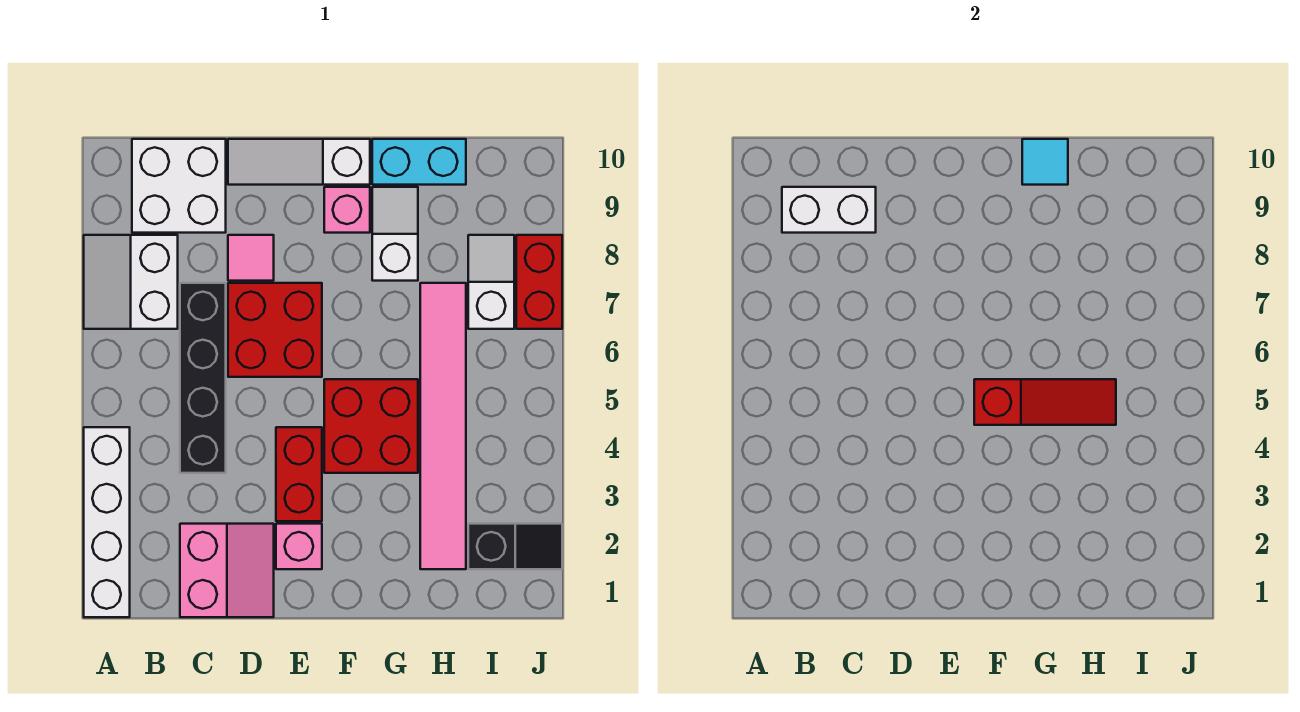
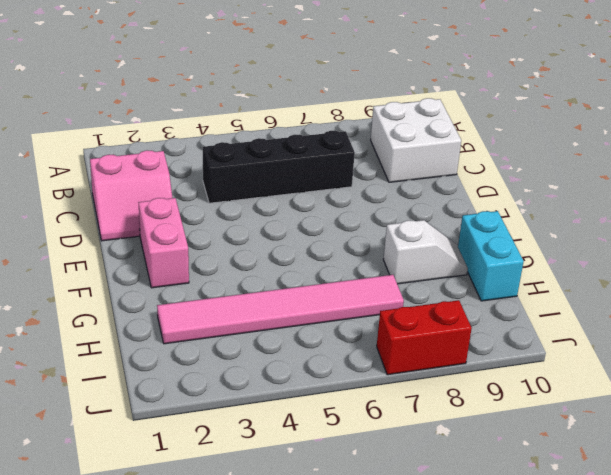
pink brick E2:F2 level 1 -> pink brick E2 level 1
none -> white brick A1:A4 level 1
none -> white slope A7:B8 level 1 top B
none -> red brick D6:E7 level 1

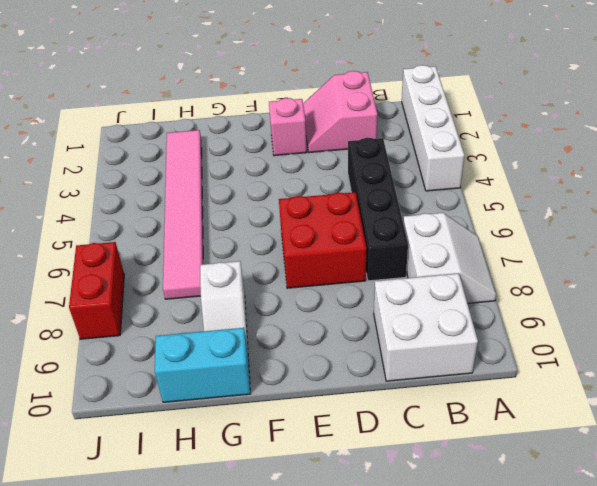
none -> pink tile D8 level 1
none -> white slope D10:F10 level 1 top F
none -> red brick E3:E4 level 1

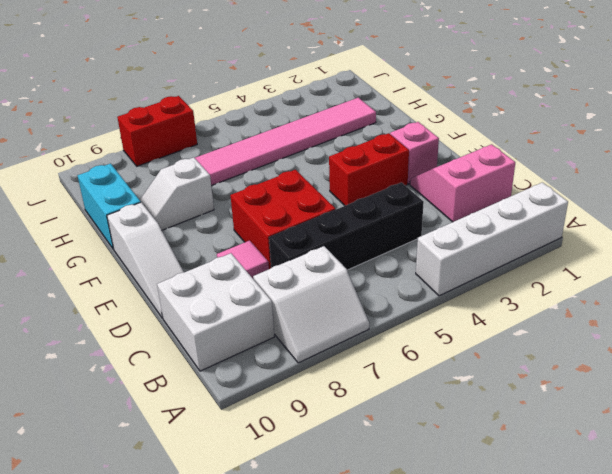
none -> red brick F4:G5 level 1
none -> pink brick F9 level 1
none -> black slope I2:J2 level 1 top I

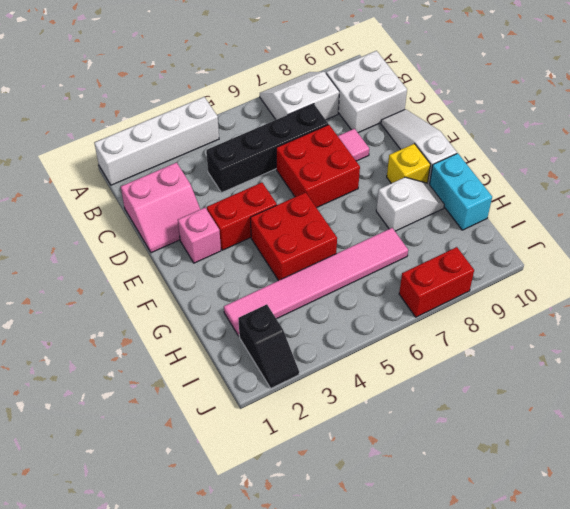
yellow brick F9 level 1 -> pink brick F9 level 1
none -> white slope I7:I8 level 1 top 7
none -> white brick B9:C9 level 2
none -> red slope F5:H5 level 2 top F

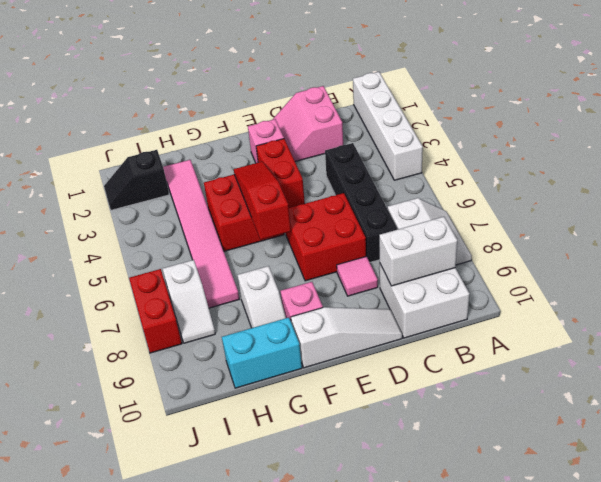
red slope F4:F6 level 2 top 6 -> red slope F5:H5 level 2 top F
none -> cyan tile G10 level 2

